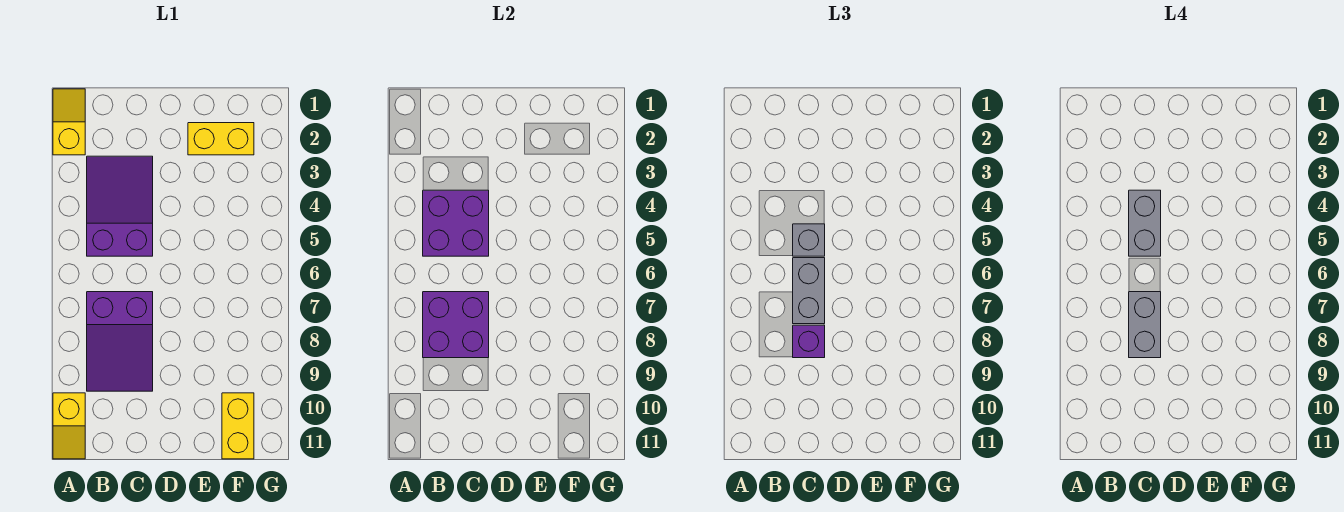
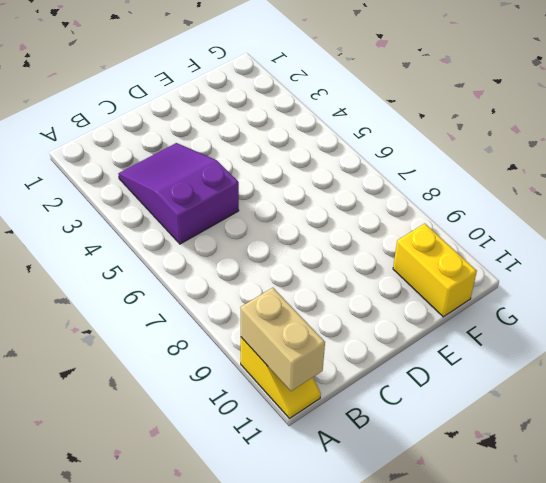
tan brick A10:A11 level 2 -> none
none -> yellow slope A1:A2 level 1 top 2
none -> purple slope B7:C9 level 1 top 7
none -> yellow brick E2:F2 level 1

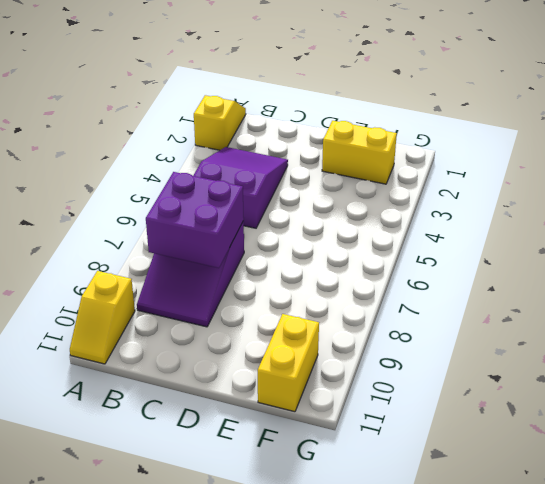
none -> purple brick B4:C5 level 2
none -> grey brick C5 level 3
none -> grey brick C6:C7 level 3

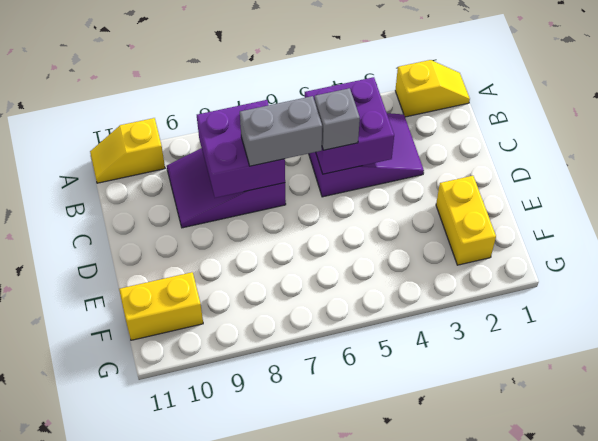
none -> purple brick C8 level 3
none -> grey brick C4:C5 level 4
none -> grey brick C7:C8 level 4

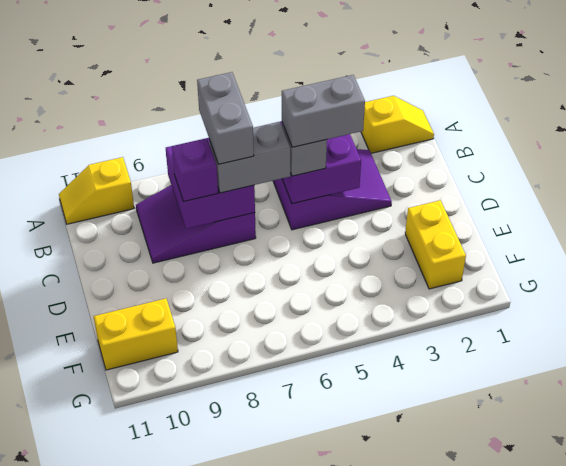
grey brick B7:C7 level 4 -> grey brick C7:C8 level 4

